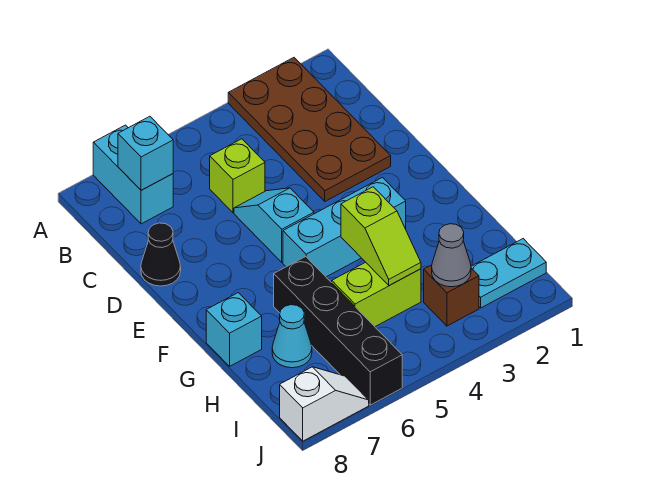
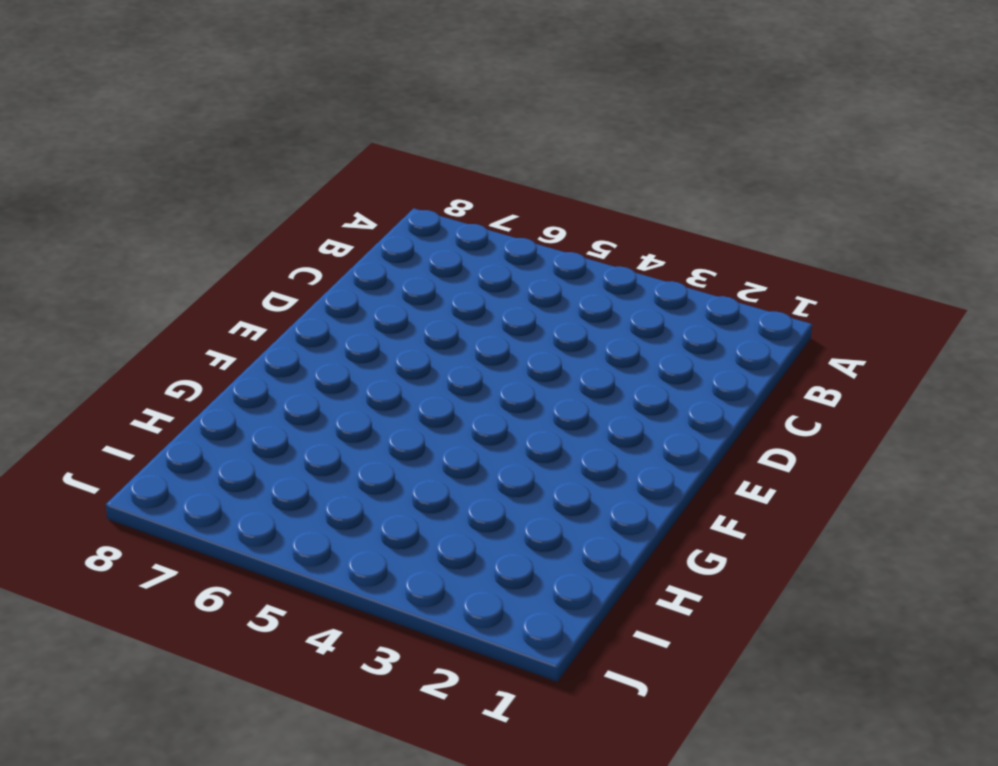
none -> brown plate A2:D3 level 1
none -> cyan brick A7:B7 level 1
none -> lime brick C5 level 1

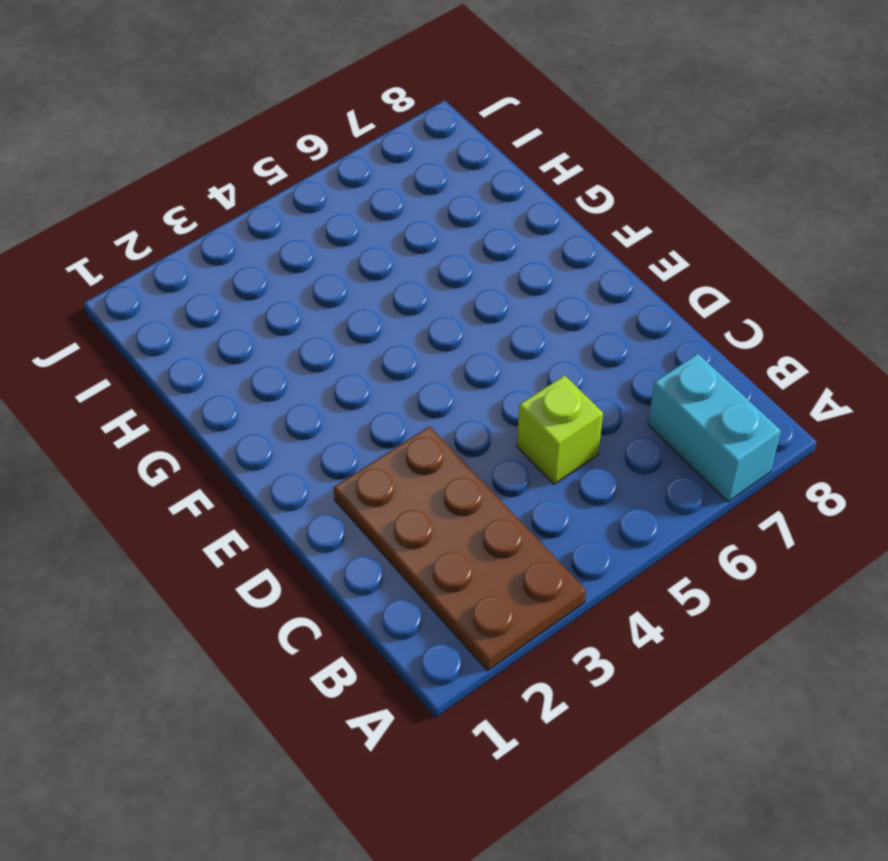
none -> cyan slope D5:E5 level 1 top E
none -> black cone D8 level 1
none -> cyan brick F3:F5 level 1

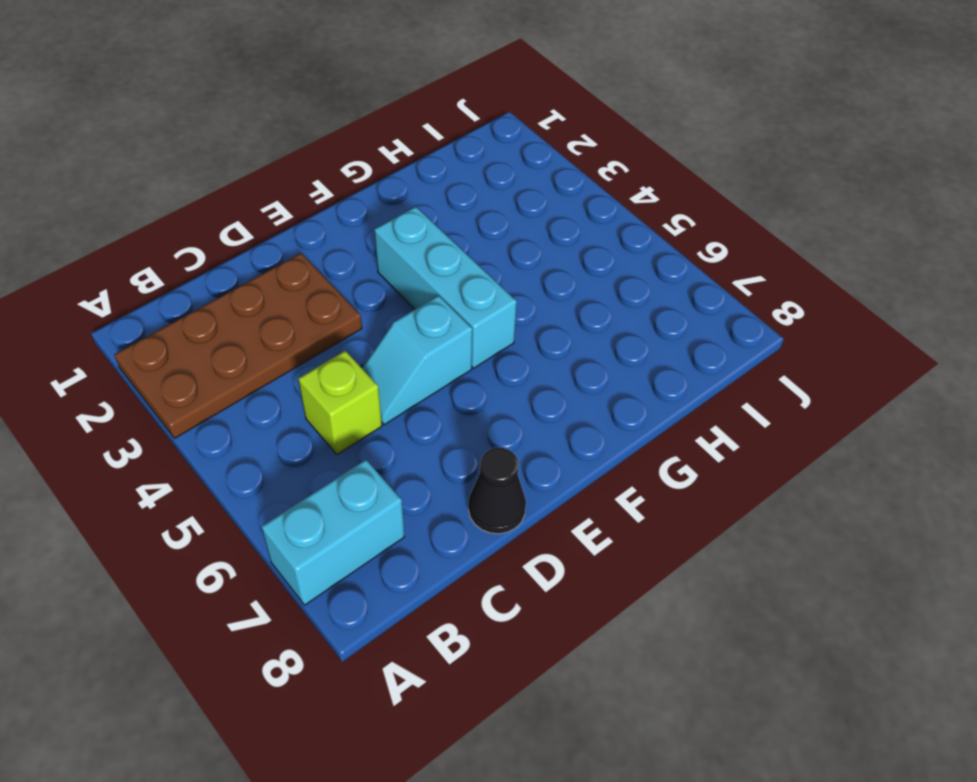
none -> black brick G6:J6 level 1
none -> cyan brick G8 level 1
none -> lime brick H4:H5 level 1

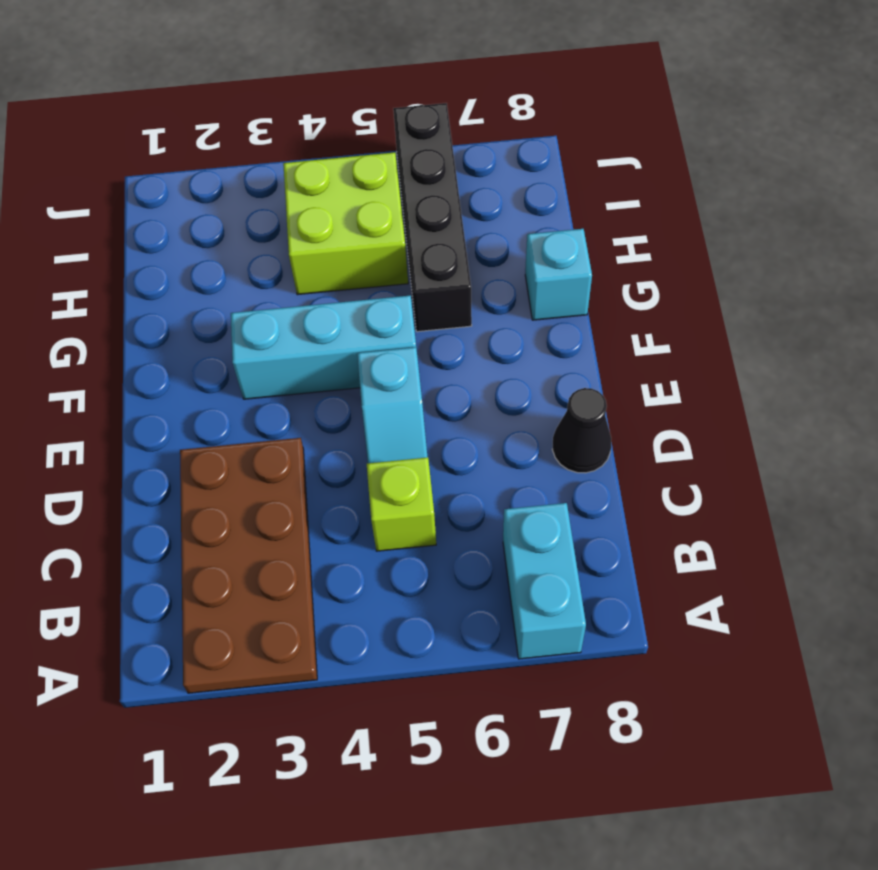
lime brick H4:I5 level 1 -> lime brick H4:H5 level 1
none -> cyan cone H7 level 1
none -> cyan plate I1:I2 level 1
none -> brown brick I3 level 1

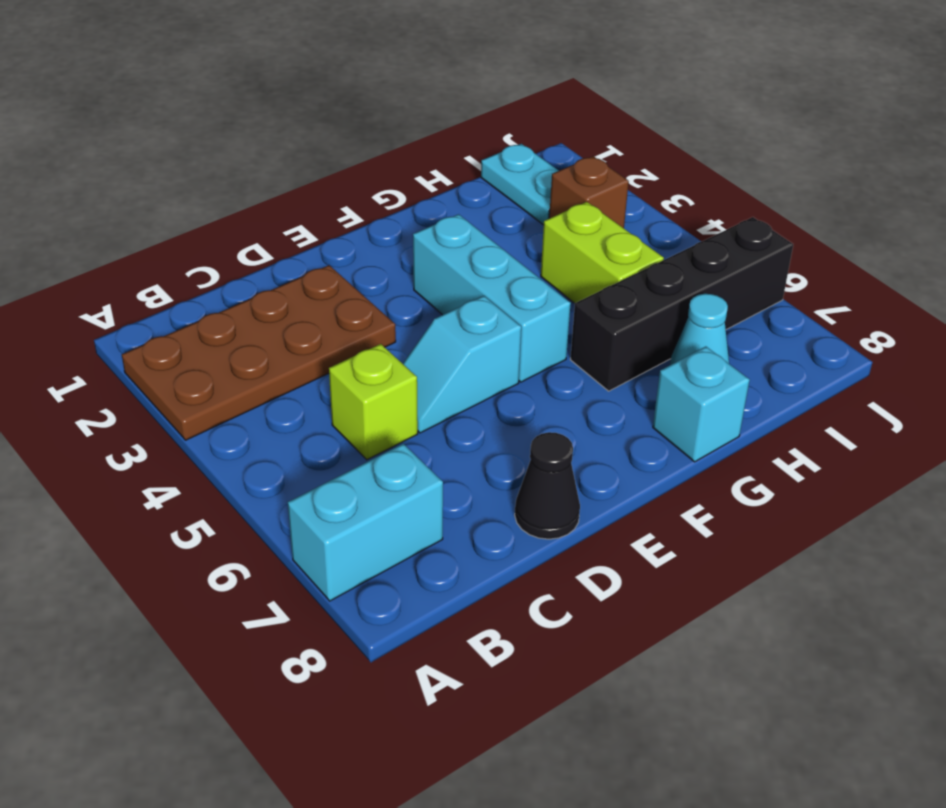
none -> white slope J7:J8 level 1 top 8
none -> cyan brick B7 level 2
none -> lime slope G4:H4 level 2 top G

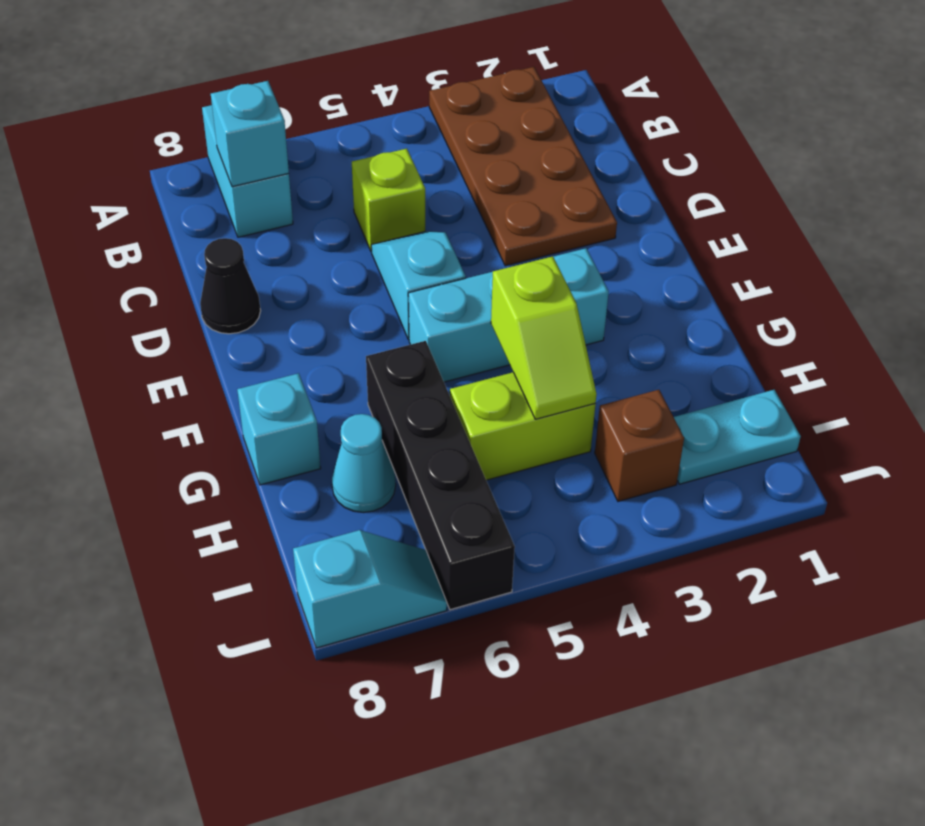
cyan slope J7:J8 level 1 top 8 -> white slope J7:J8 level 1 top 8
none -> grey cone I3 level 2

